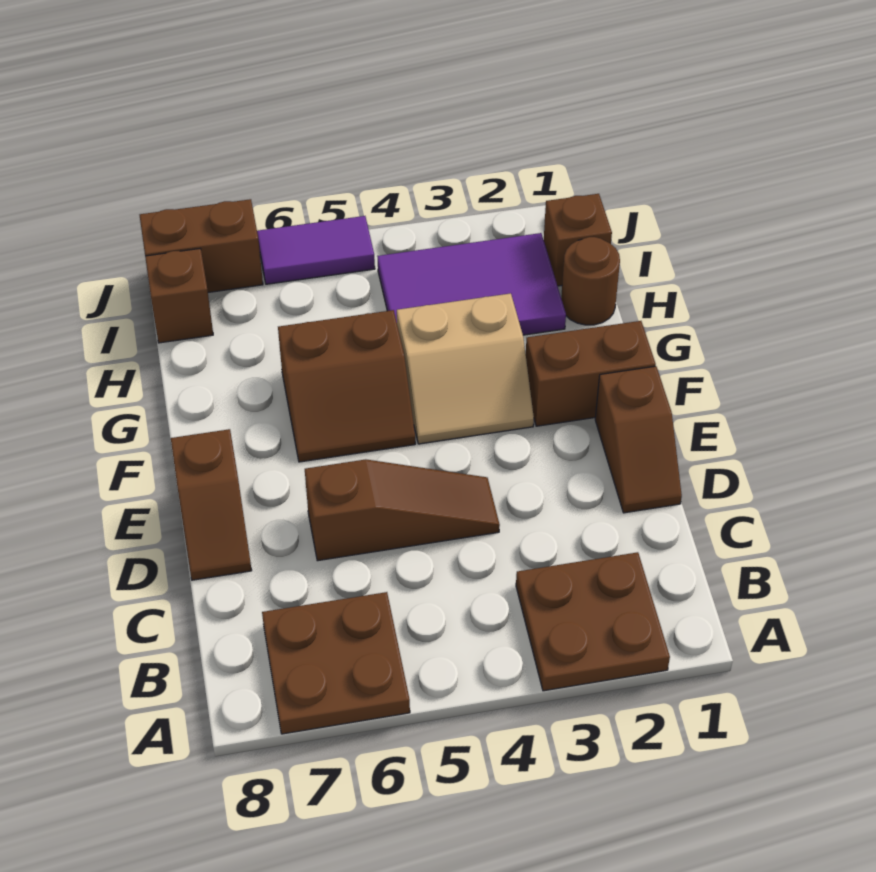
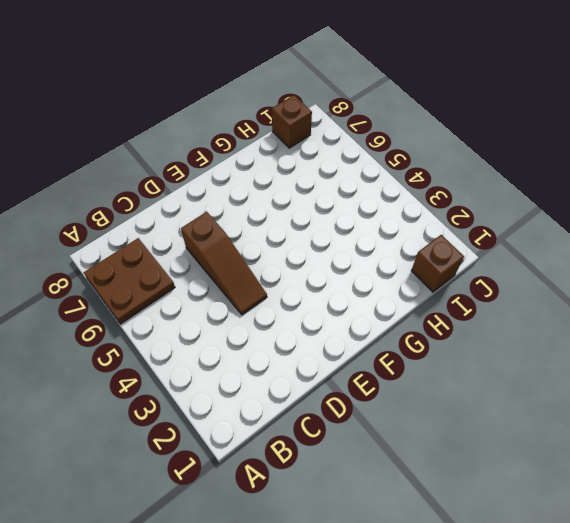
none -> brown plate A2:B3 level 1
none -> brown slope D1:E1 level 1 top E
none -> brown slope D8:E8 level 1 top E

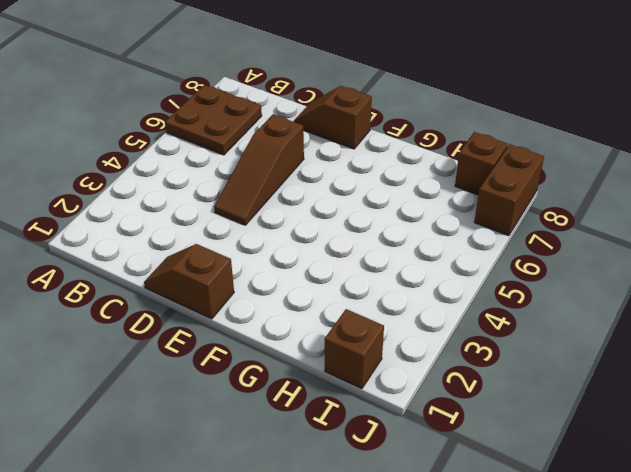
none -> brown plate A2:B3 level 1
none -> brown brick F1:F2 level 1
none -> tan slope F3:G4 level 1 top G

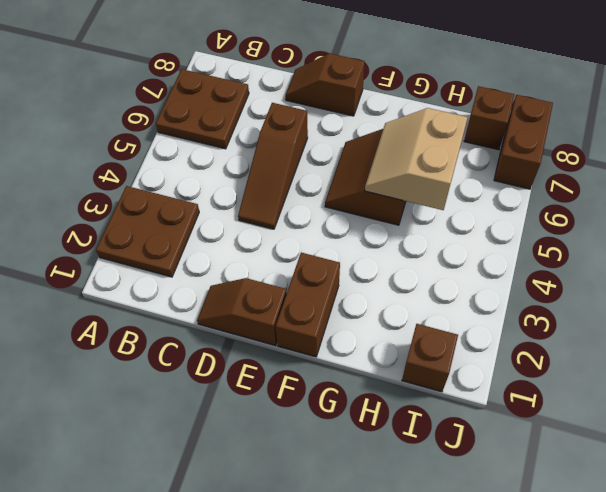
tan slope G5:H6 level 2 top H -> tan slope F3:G4 level 1 top G
none -> brown round brick H1 level 1
none -> purple tile H2:I4 level 1
none -> purple tile J5:J6 level 1

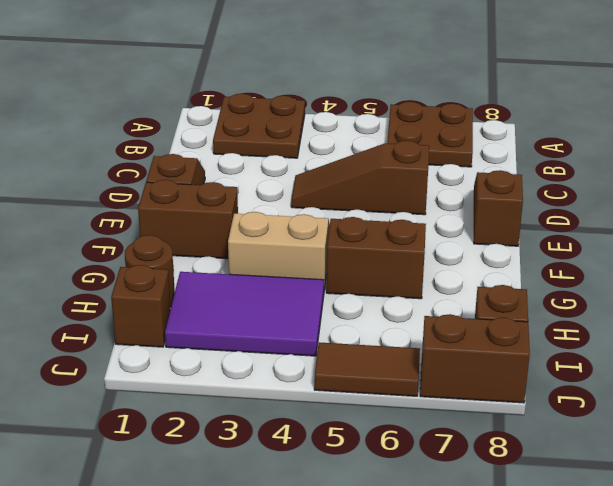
brown tile J5:J6 level 1 -> purple tile J5:J6 level 1

